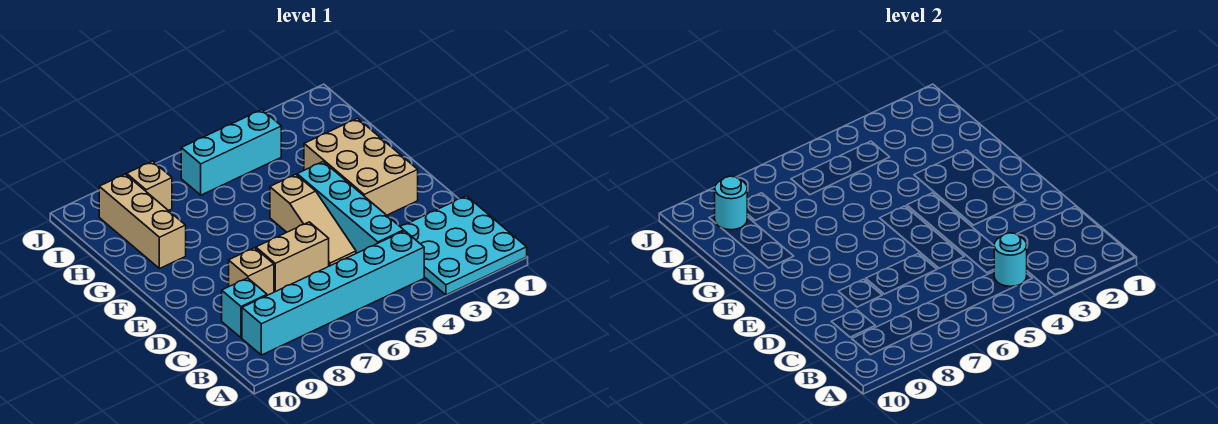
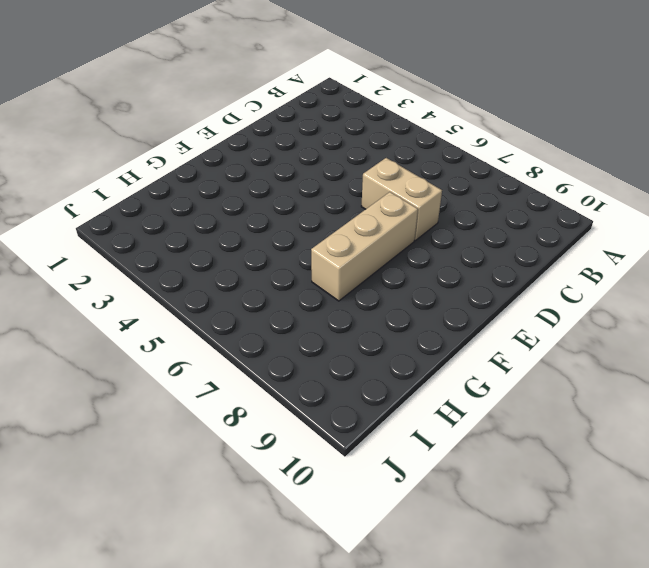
tan brick E7:G7 level 1 -> tan brick G9:I9 level 1
none -> cyan plate A1:C3 level 1
none -> cyan brick B4:B9 level 1
none -> cyan brick C4:F4 level 1

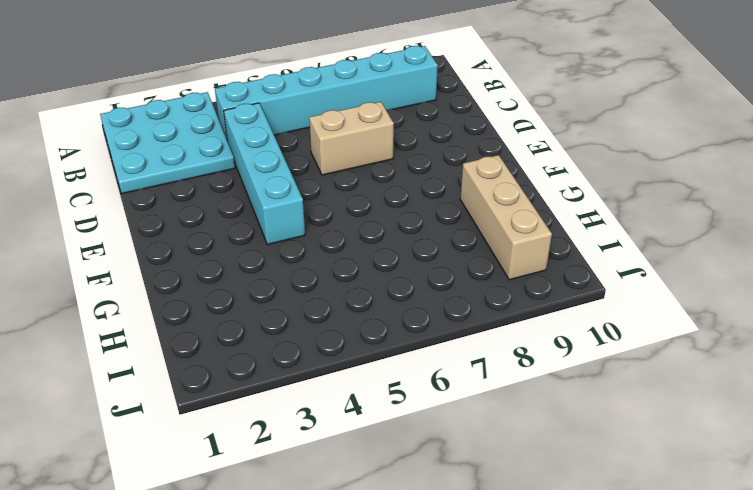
none -> cyan brick C9 level 1
none -> tan slope D5:F5 level 1 top F
none -> tan brick D8 level 1

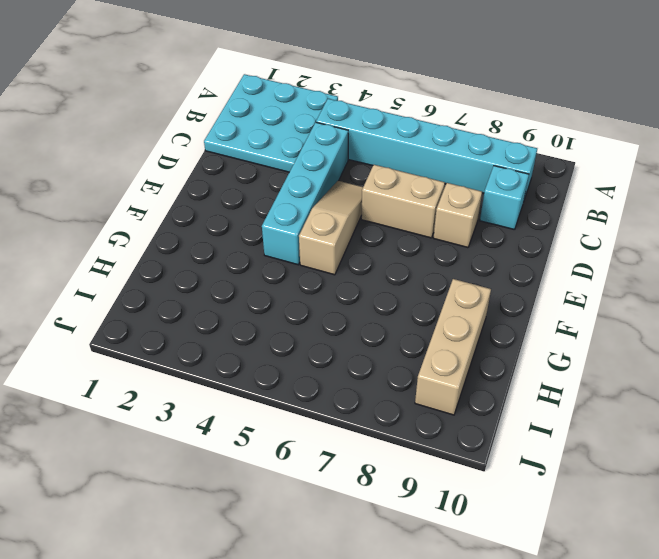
none -> tan brick E2:G3 level 1
none -> cyan brick I4:I6 level 1
none -> tan brick I8 level 1

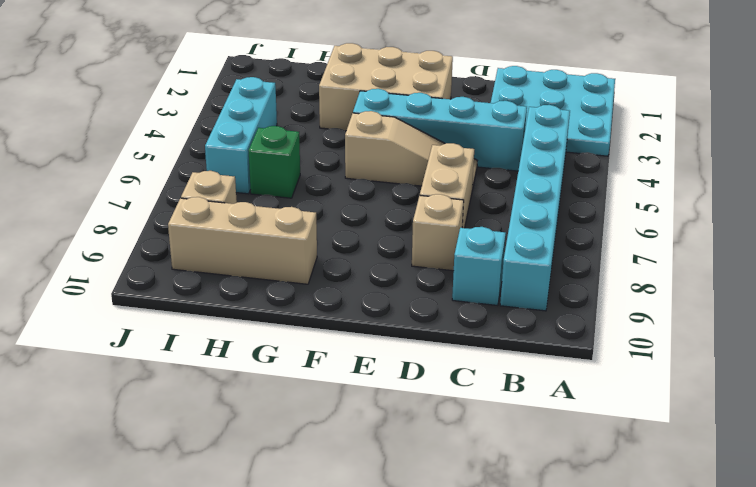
green brick H6 level 1 -> none
none -> cyan round brick B4 level 2
none -> cyan round brick I9 level 2

